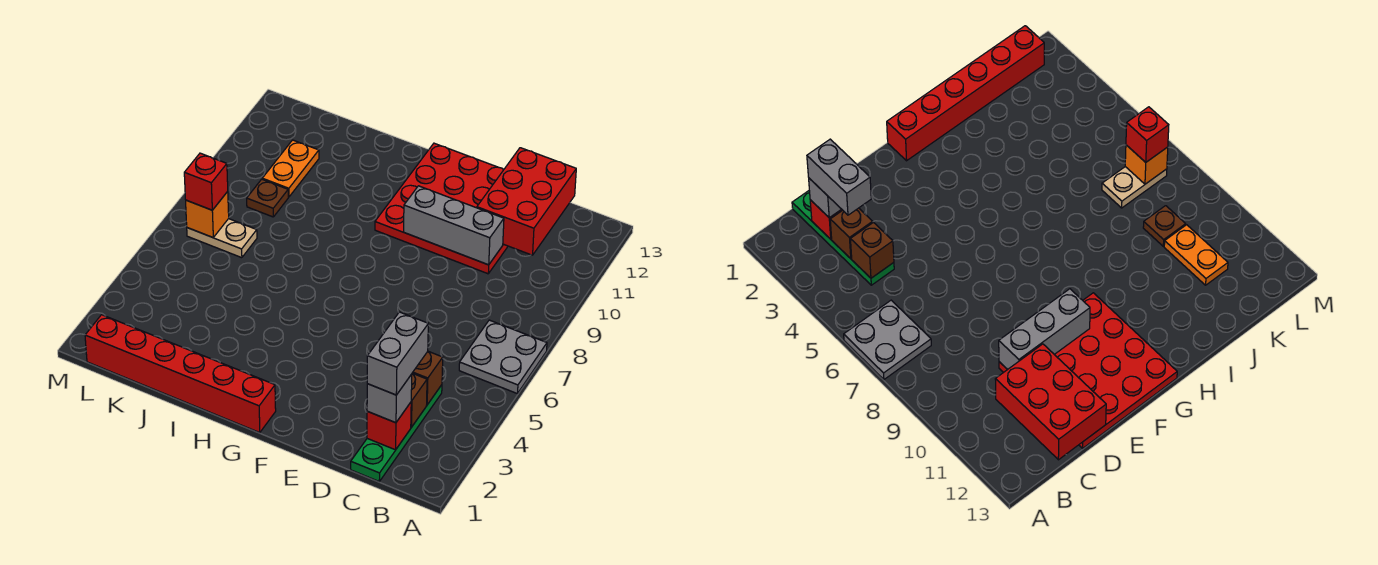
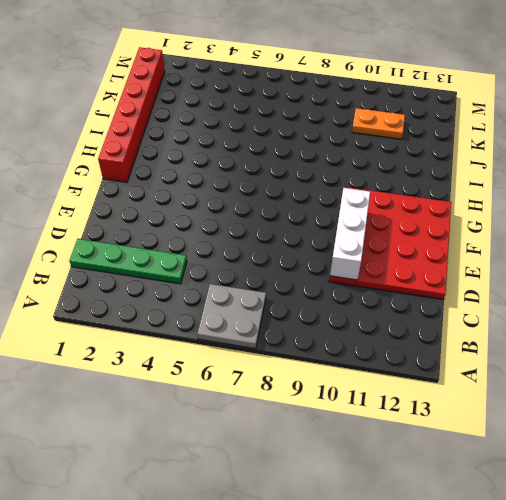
white brick D10:F10 level 2 -> grey brick D10:F10 level 2
none -> tan plate K7:L7 level 1
none -> brown plate K9 level 1
none -> red brick C2 level 2

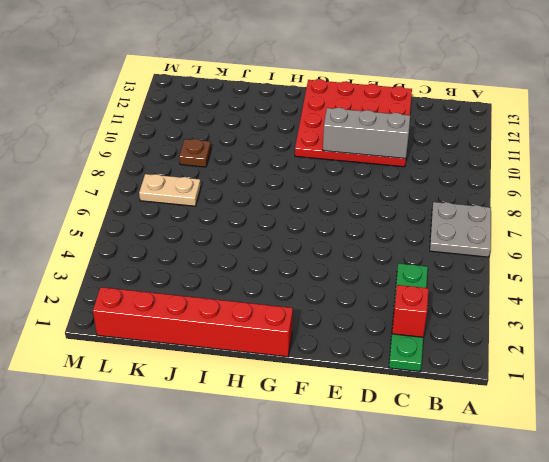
none -> orange plate K10:K11 level 1
none -> brown brick C3 level 2
none -> brown brick C4 level 2

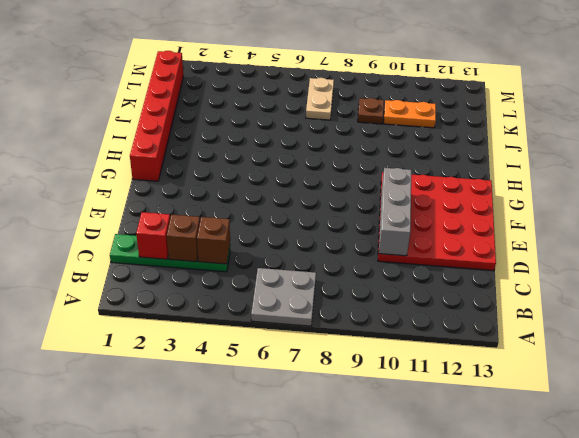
none -> red brick C11:D13 level 2
none -> orange brick L7 level 2
none -> grey brick C2 level 3

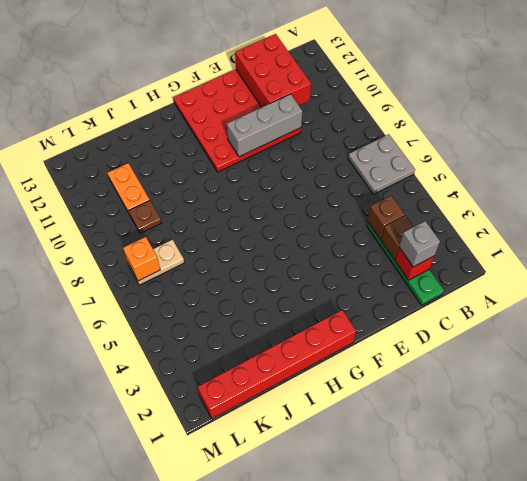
none -> red brick L7 level 3
none -> grey brick C2:C3 level 4

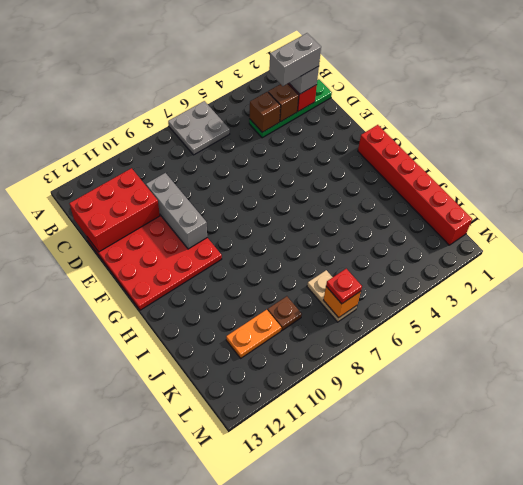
red plate L7 level 3 -> red brick L7 level 3

